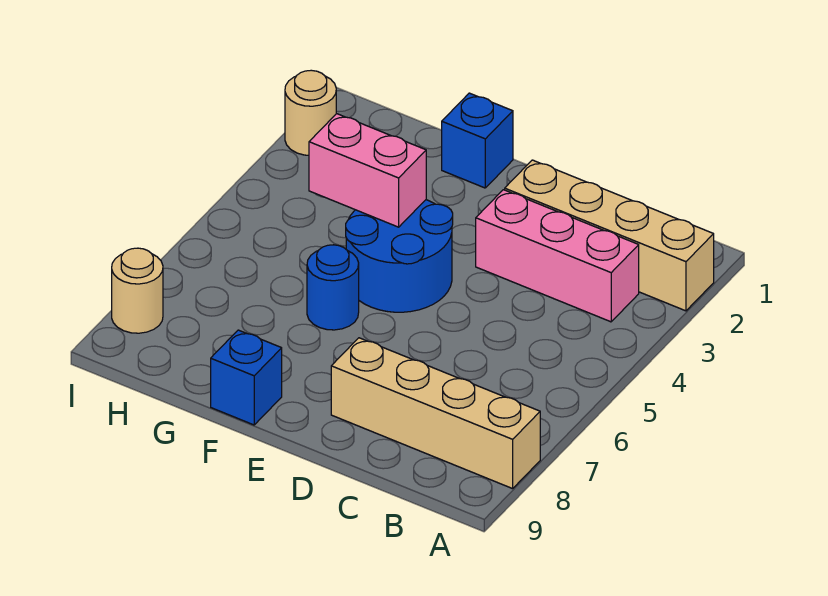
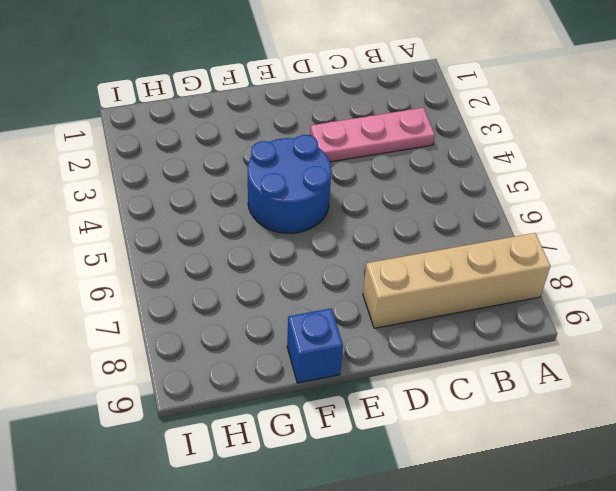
pink plate B3:D3 level 1 -> pink brick B3:D3 level 1
none -> tan brick A2:D2 level 1
none -> blue brick F1 level 1

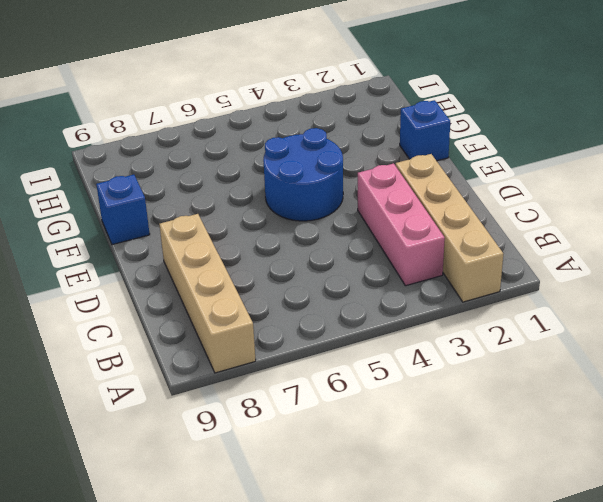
none -> blue round brick F6 level 1
none -> tan round brick I2 level 1

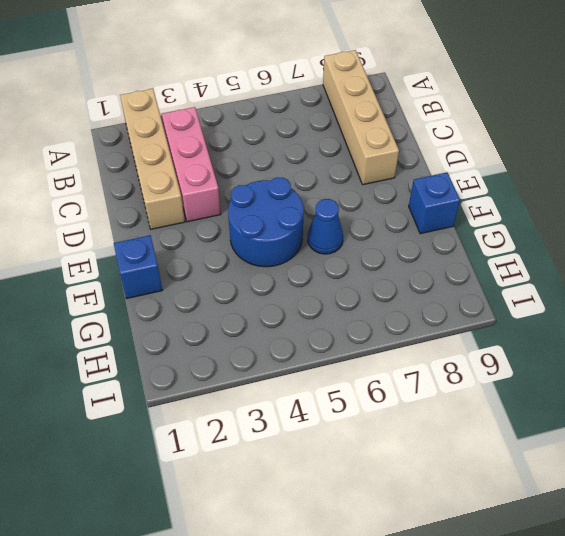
blue cone F6 level 1 -> blue round brick F6 level 1
none -> tan round brick I2 level 1
none -> tan round brick I8 level 1

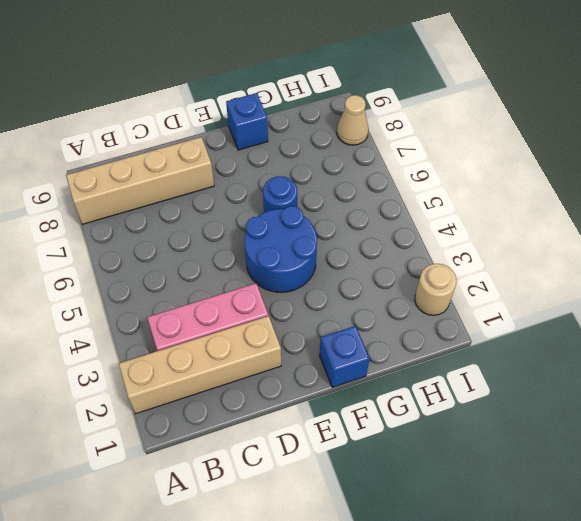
tan cone I8 level 1 -> tan round brick I8 level 1
none -> pink brick F4:G4 level 2

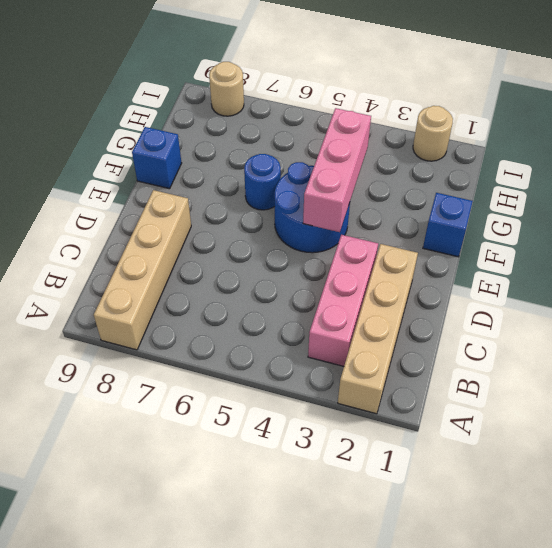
pink brick E4:G4 level 2 -> pink brick F4:G4 level 2

